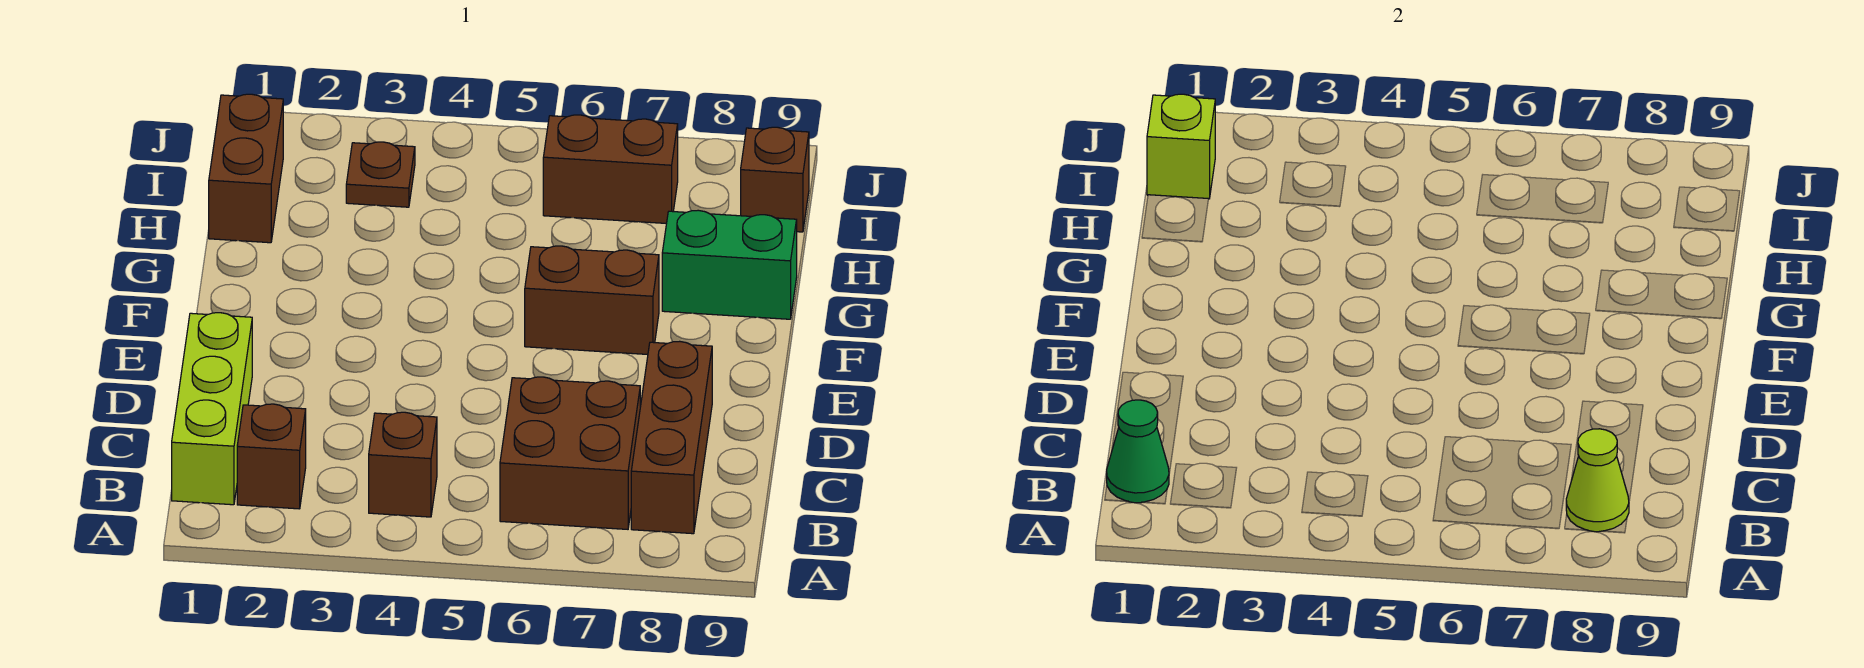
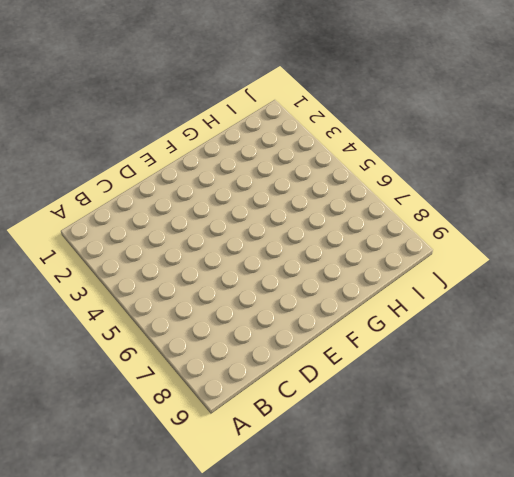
none -> lime brick B1:D1 level 1
none -> brown brick B2 level 1
none -> brown brick B4 level 1

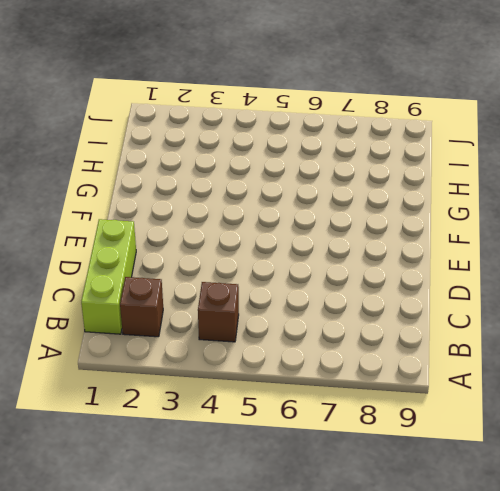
none -> brown brick B6:C7 level 1
none -> brown brick B8:D8 level 1
none -> brown brick F6:F7 level 1

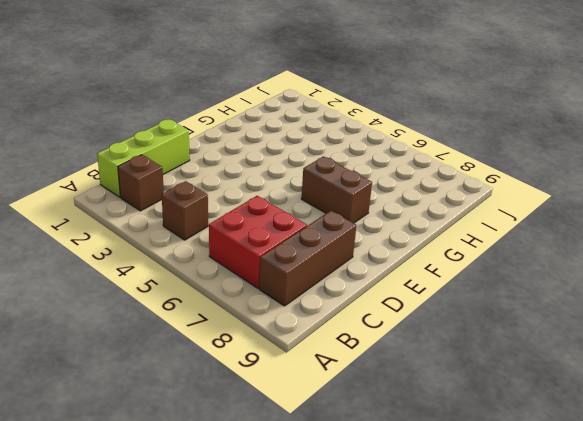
red brick B6:C7 level 1 -> brown brick B6:C7 level 1
none -> green brick G8:G9 level 1
none -> brown brick H1:I1 level 1
none -> brown plate I3 level 1

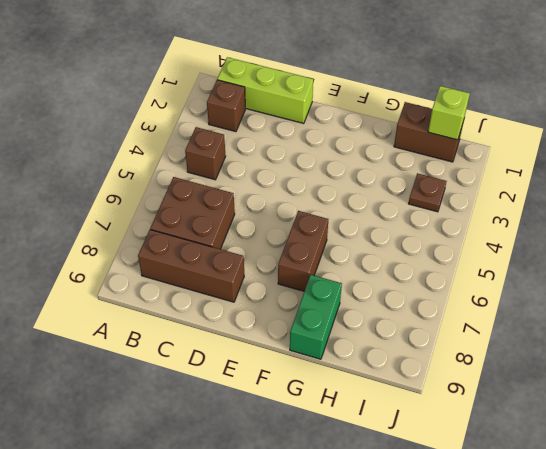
none -> brown brick I6:I7 level 1
none -> brown brick I9 level 1
none -> green cone B1 level 2

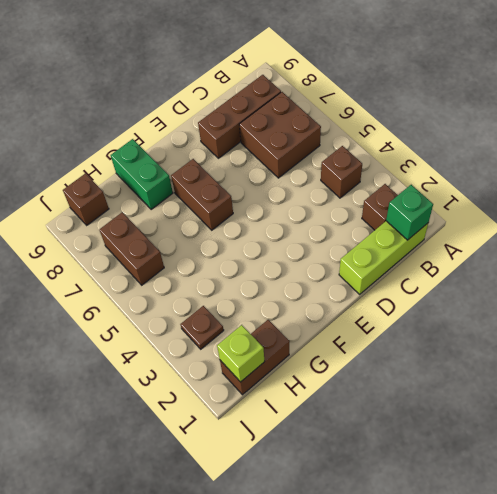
green brick B1 level 2 -> green cone B1 level 2
none -> lime cone B8 level 2

